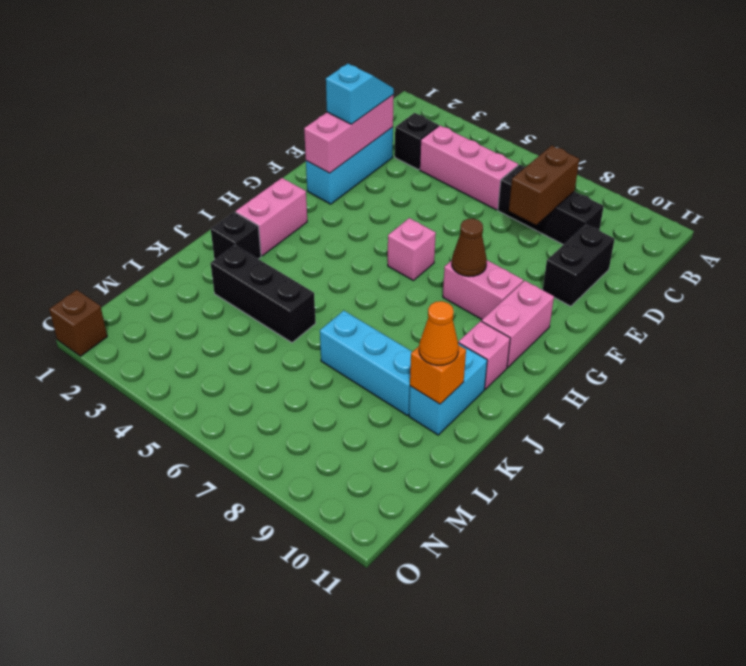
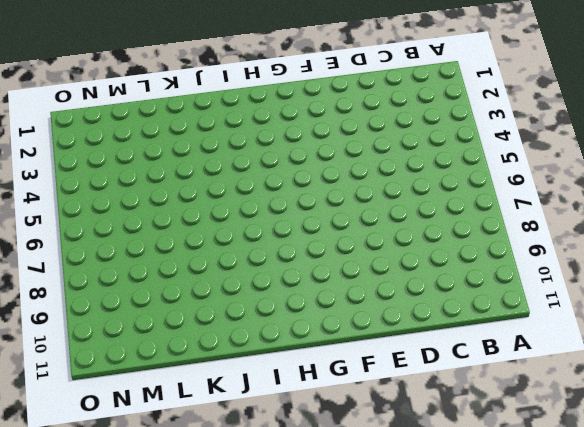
none -> black brick C3 level 1
none -> pink brick C4:C6 level 1
none -> black brick C7:C9 level 1

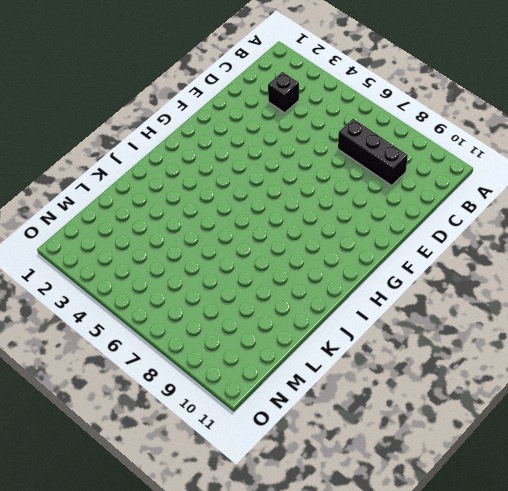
none -> pink brick C4:C6 level 1
none -> cyan brick D2:F2 level 1
none -> black brick D10:E10 level 1

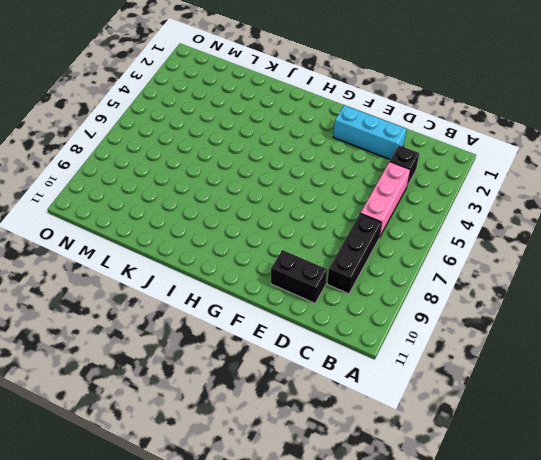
none -> pink brick G6 level 1
none -> pink brick G8:G9 level 1
none -> pink brick G10:H10 level 1

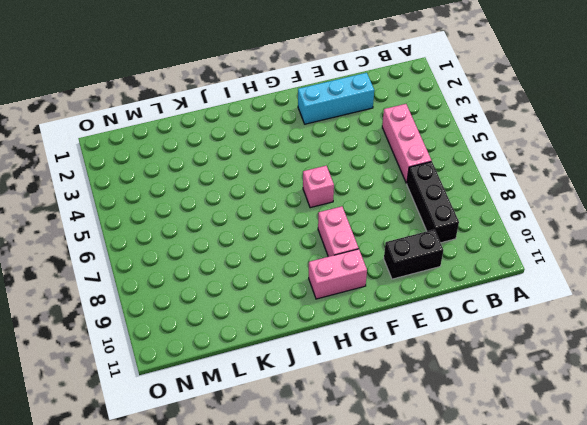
none -> black brick C3 level 1
none -> pink brick H2:I2 level 1
none -> pink brick I10 level 1

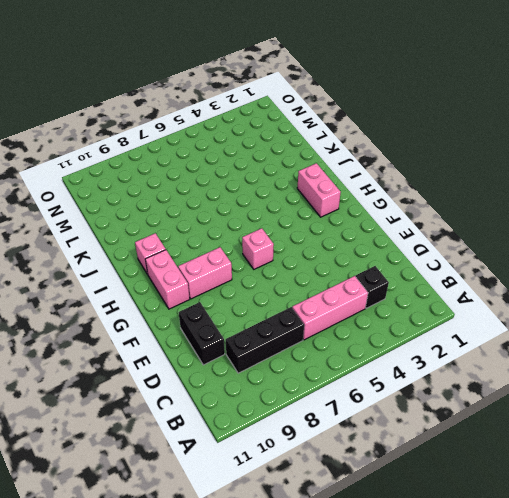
none -> cyan brick D2:F2 level 1
none -> black brick J2 level 1
none -> cyan brick J10:K10 level 1

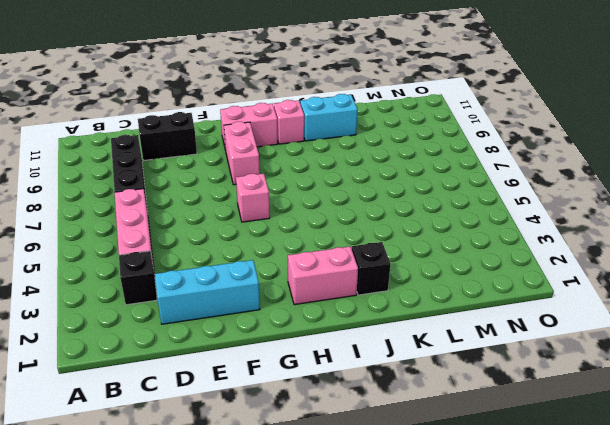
none -> black brick K3:K5 level 1
none -> cyan brick K7:K9 level 1
none -> brown brick O1 level 1

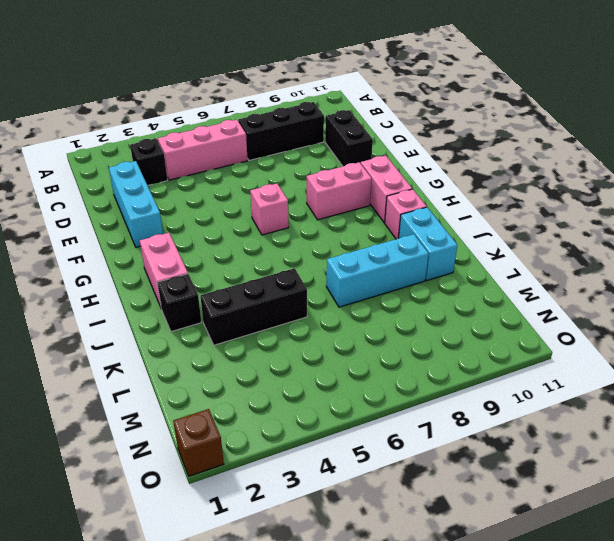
none -> brown brick C8:D8 level 2
none -> pink brick D2:F2 level 2
none -> brown cone G8 level 2

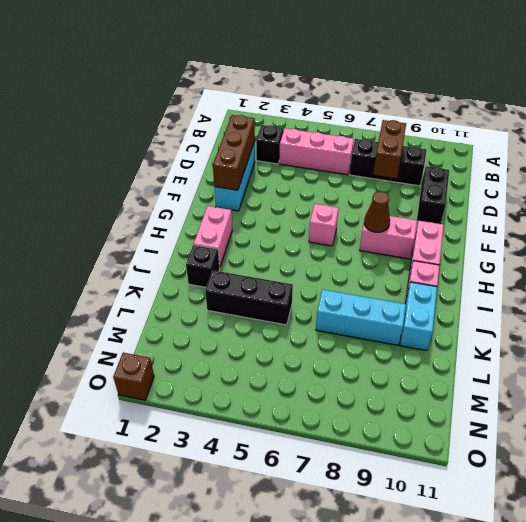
brown brick D2:F2 level 2 -> pink brick D2:F2 level 2
none -> orange brick K10 level 2
none -> cyan slope D2:E2 level 3 top E
none -> orange cone K10 level 3

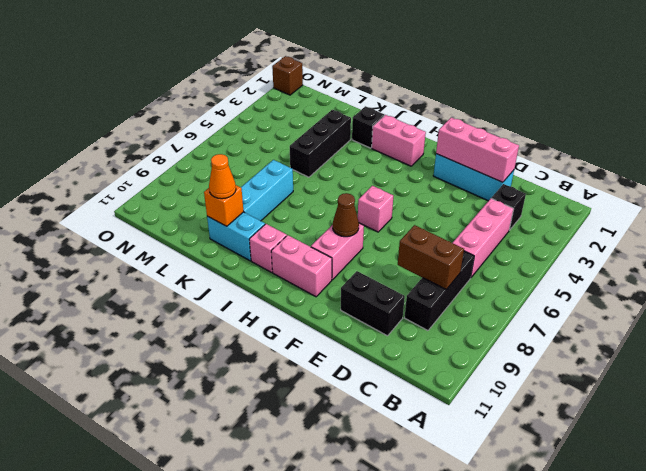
none -> cyan slope D2:E2 level 3 top E

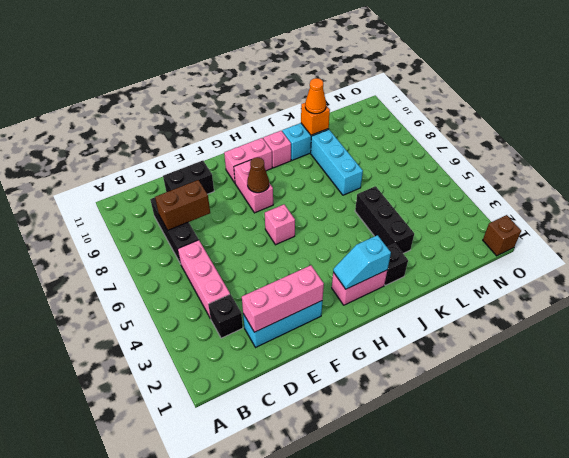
cyan slope H2:I2 level 2 top I -> cyan slope D2:E2 level 3 top E

